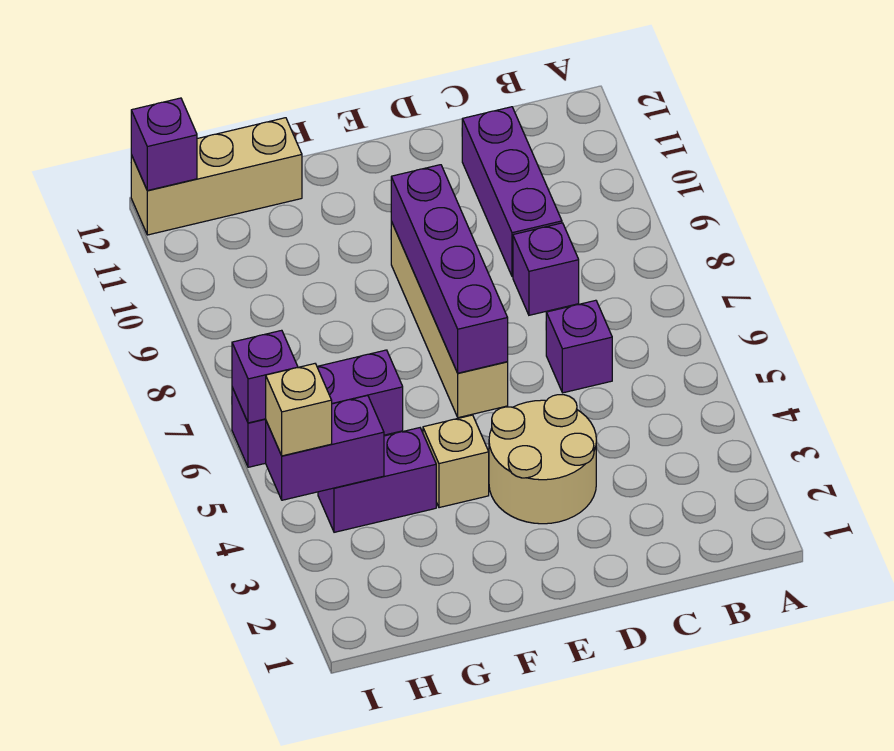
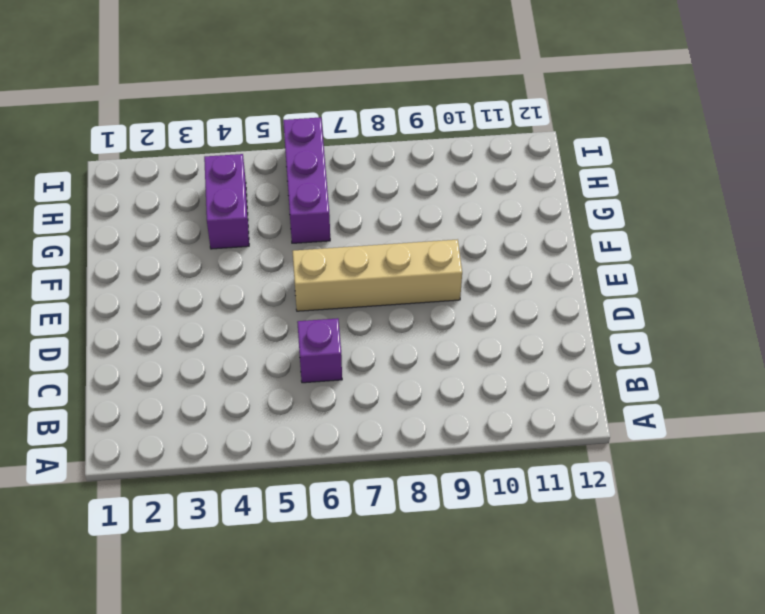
none -> purple brick C8 level 1
none -> purple brick C9:C11 level 1
none -> tan round brick D3:E4 level 1

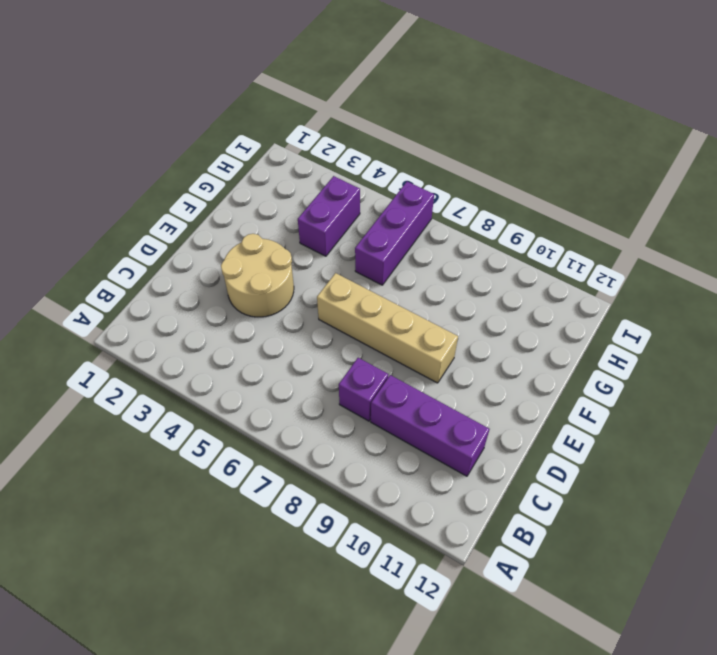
none -> purple brick C6 level 1
none -> tan brick F4 level 1
none -> tan brick G12:I12 level 1

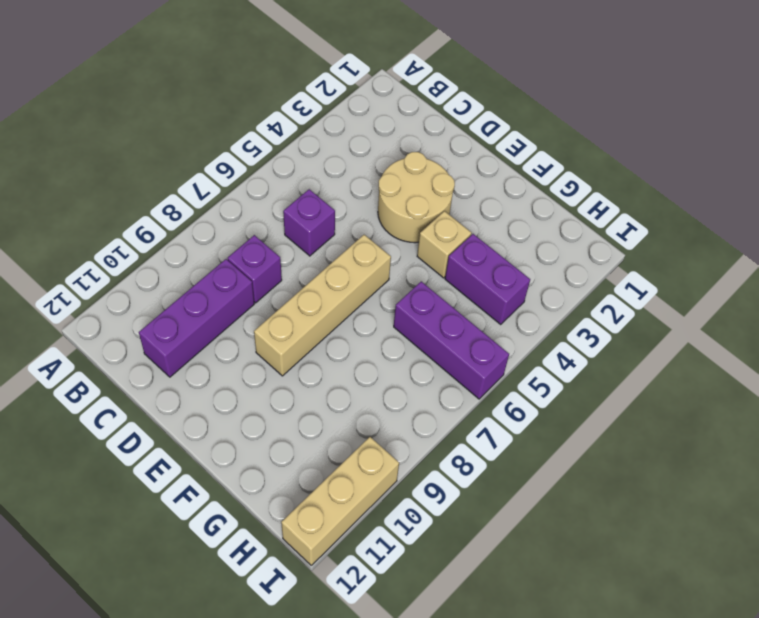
tan brick I10:I12 level 1 -> tan brick G12:I12 level 1
none -> purple brick E6:E9 level 2
none -> purple brick H4:I4 level 2
none -> purple brick I6 level 2

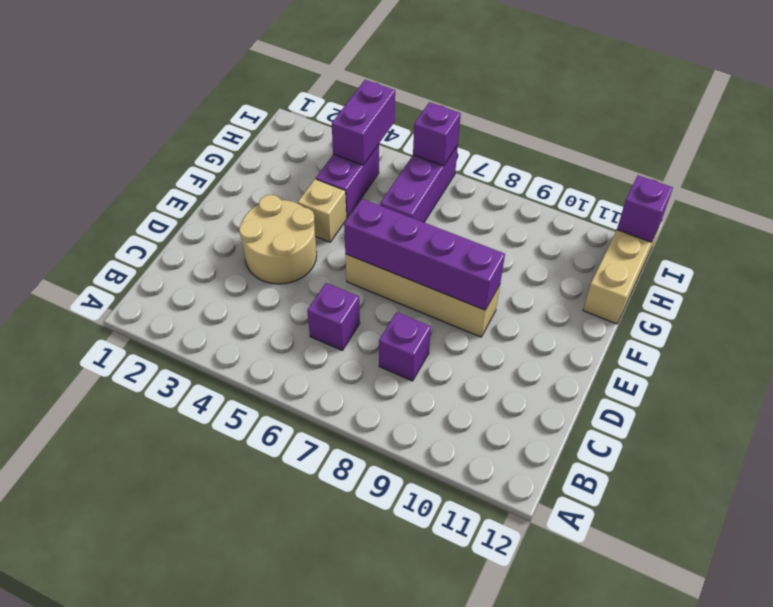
none -> purple brick C9:C11 level 1
none -> tan brick I4 level 3

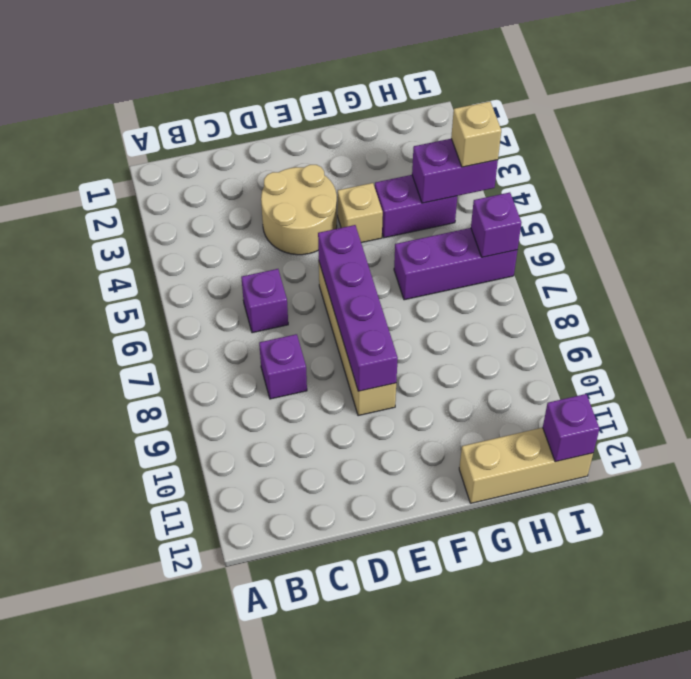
none -> purple brick C9:C11 level 1

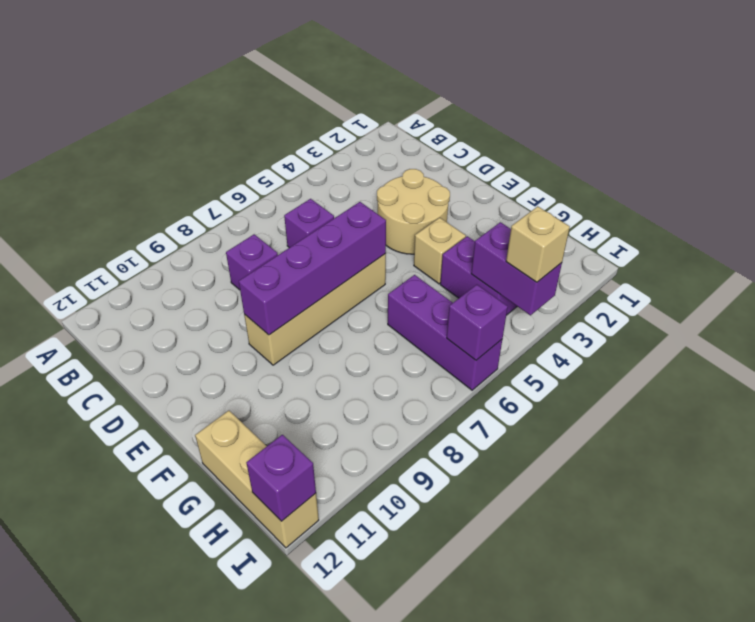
none -> purple brick C9:C11 level 1

